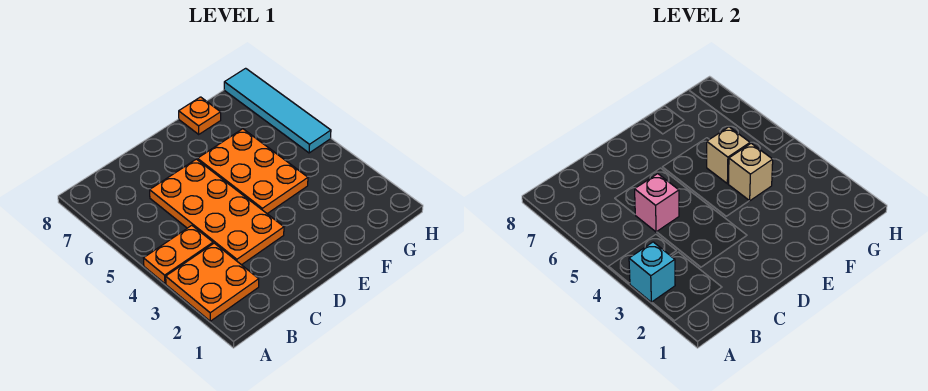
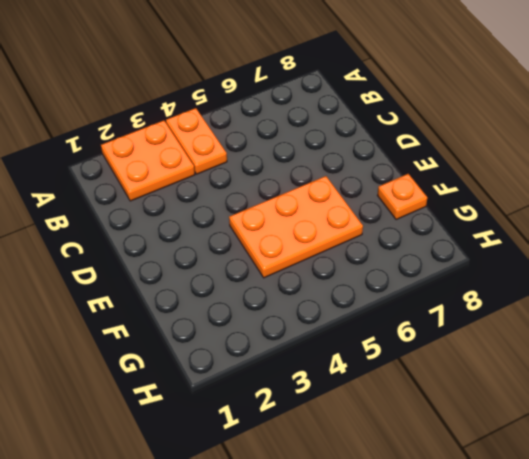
none -> orange plate C3:D6 level 1
none -> cyan tile H5:H8 level 1

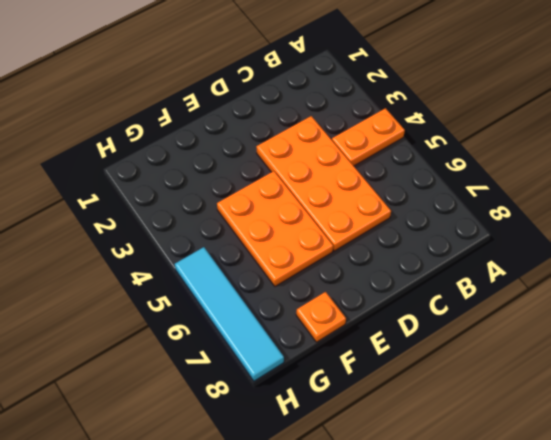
none -> orange plate A2:B3 level 1
none -> cyan brick A3 level 2

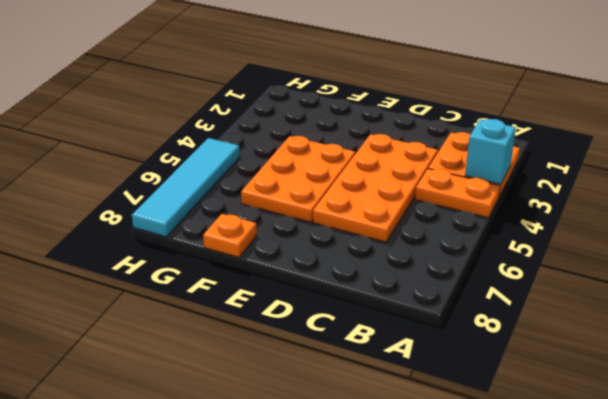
none -> pink brick C5 level 2
none -> tan brick F4 level 2

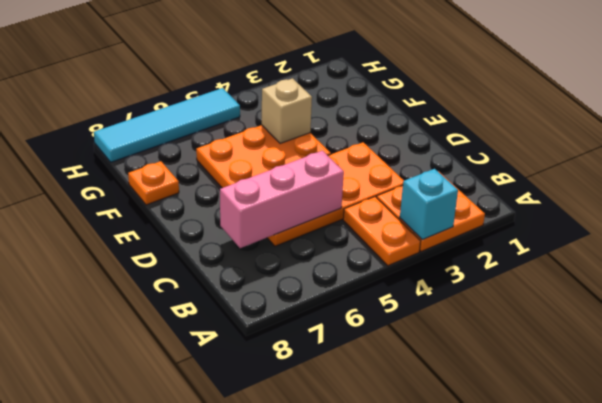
pink brick C5:C7 level 2 -> pink brick C5 level 2
none -> tan brick F5 level 2

